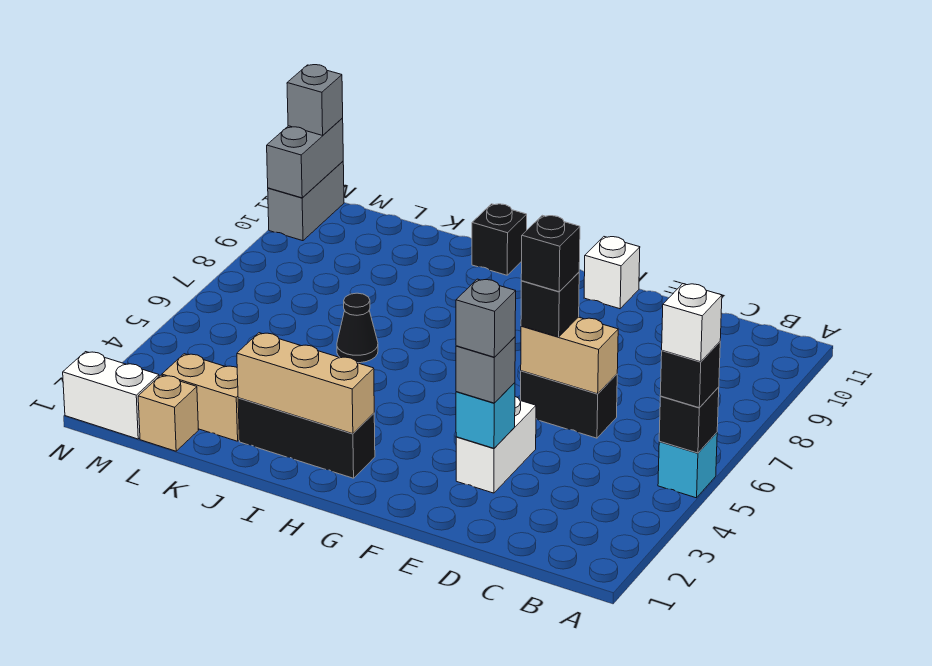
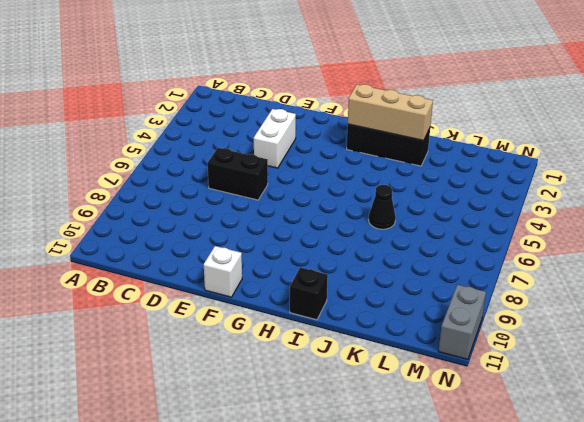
none -> cyan brick A5 level 1
none -> tan brick K2:L2 level 1
none -> tan brick L1 level 1

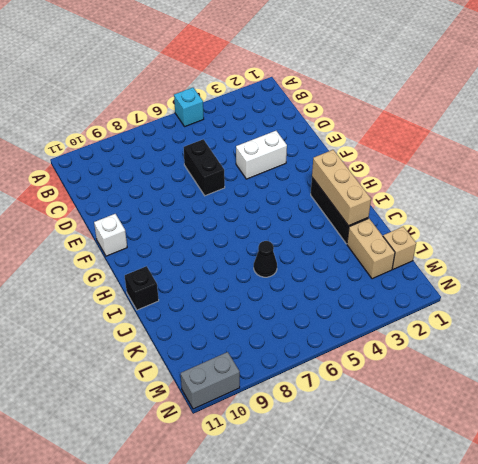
none -> white brick M1:N1 level 1
none -> black brick A5 level 2
none -> tan brick D6:E6 level 2

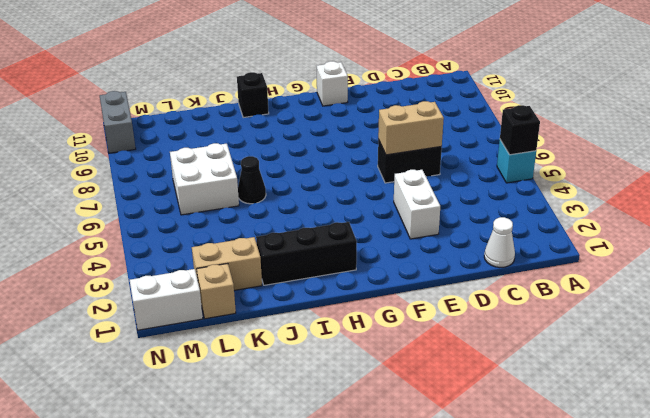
white cone C1 level 1 -> none
white brick K6:L7 level 1 -> none
none -> cyan brick E3 level 2
none -> tan brick H2:J2 level 2
none -> grey brick N10:N11 level 2

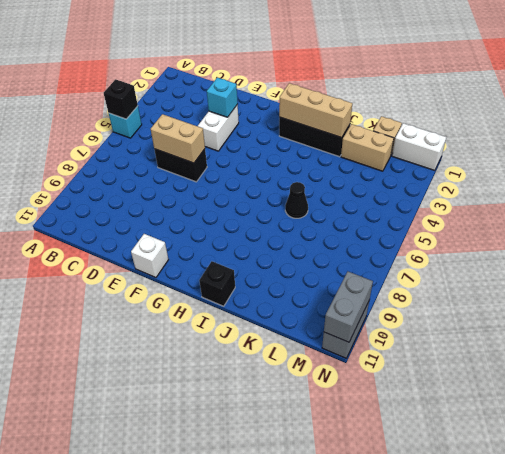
none -> black brick A5 level 3
none -> grey brick E3 level 3
none -> black brick E6 level 3

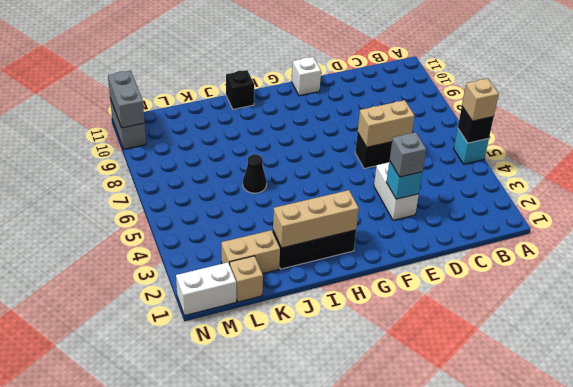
tan brick A5 level 3 -> black brick A5 level 3
none -> black brick E6 level 3
none -> grey brick N11 level 3
none -> white brick A5 level 4

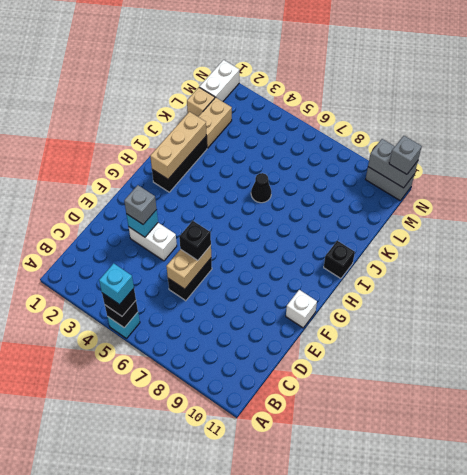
cyan brick A5 level 4 -> white brick A5 level 4
none -> grey brick E3 level 4
none -> black brick E6 level 4

